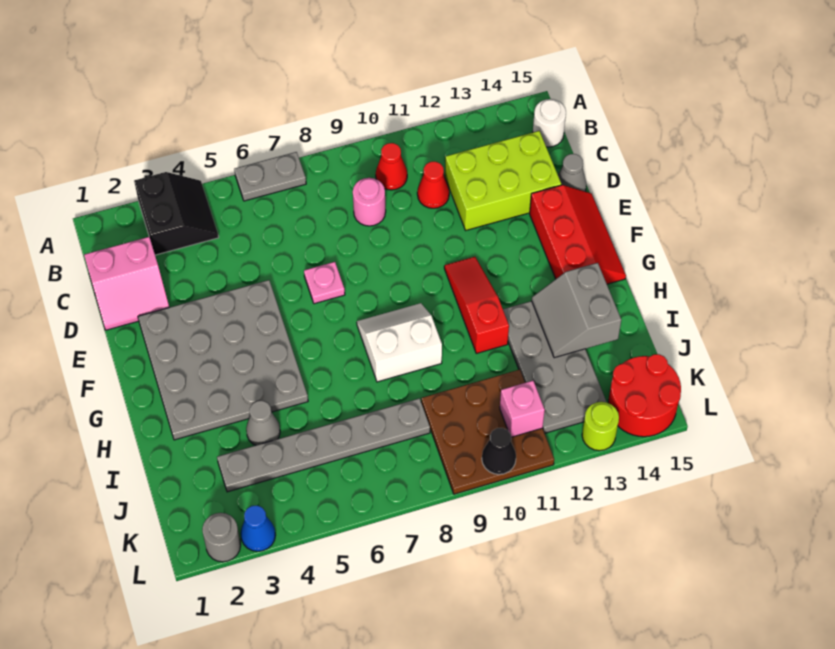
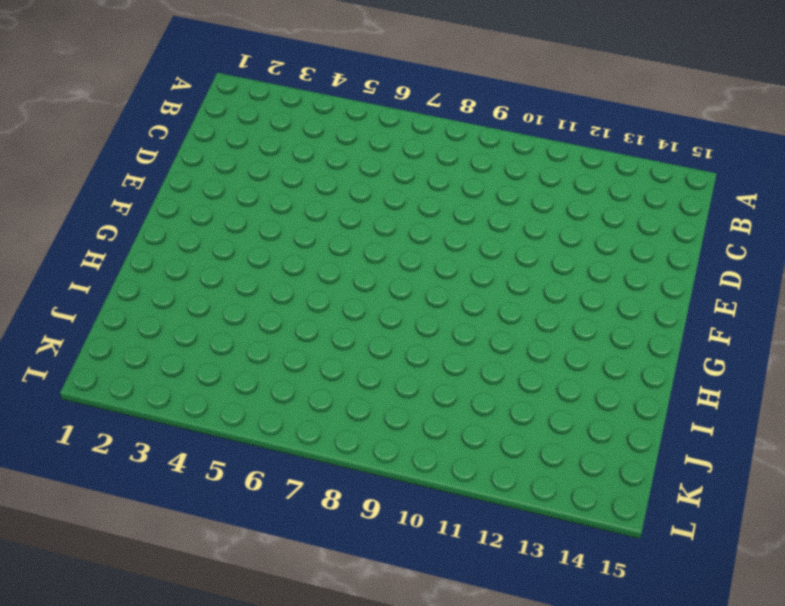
none -> black slope A3:B4 level 1 top 3
none -> grey plate A6:A7 level 1
none -> red cone B10 level 1

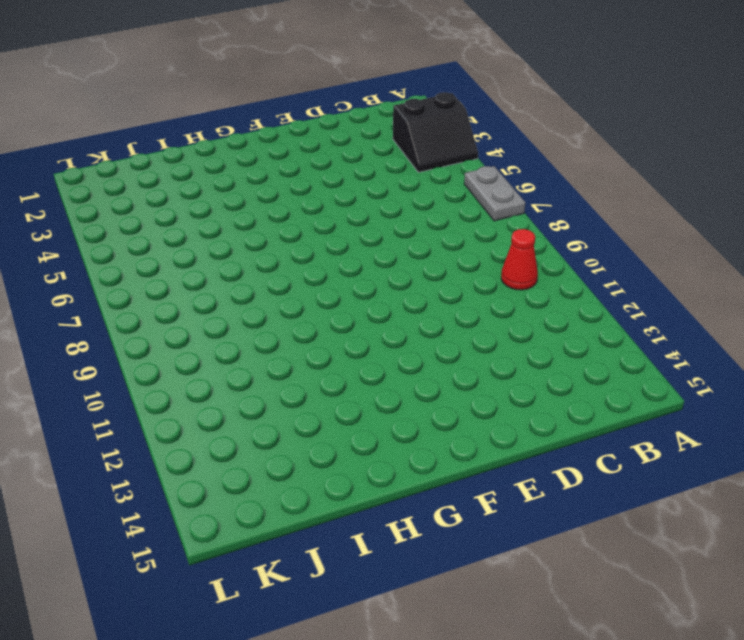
none -> white round brick B15 level 1
none -> pink slope C1:D2 level 1 top C
none -> pink round brick C9 level 1

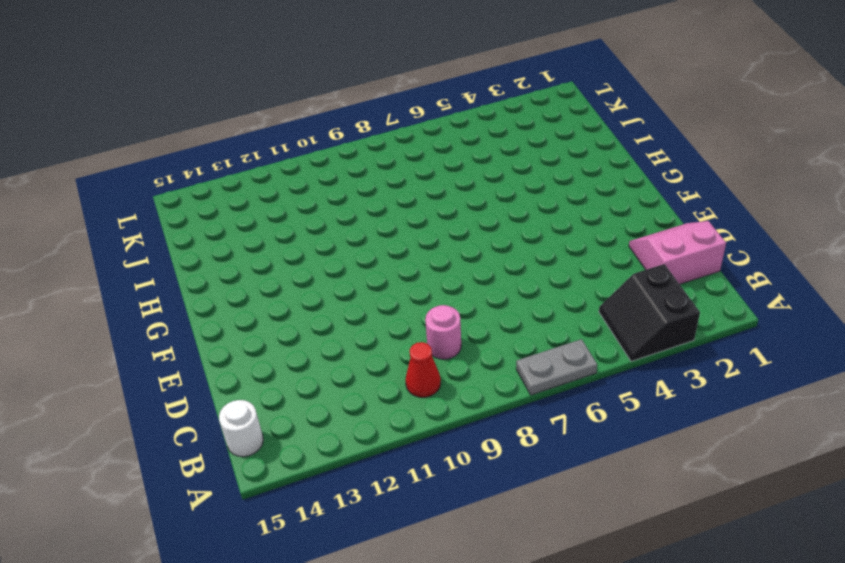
none -> red cone C11 level 1
none -> lime brick C12:D14 level 1
none -> grey cone D15 level 1

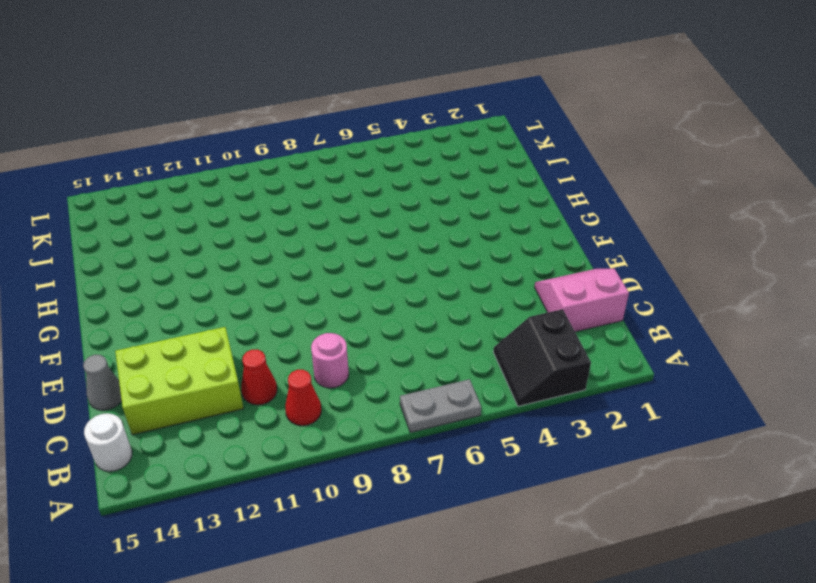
none -> grey plate E2:H5 level 1
none -> pink plate E7 level 1
none -> red slope E14:G15 level 1 top 14

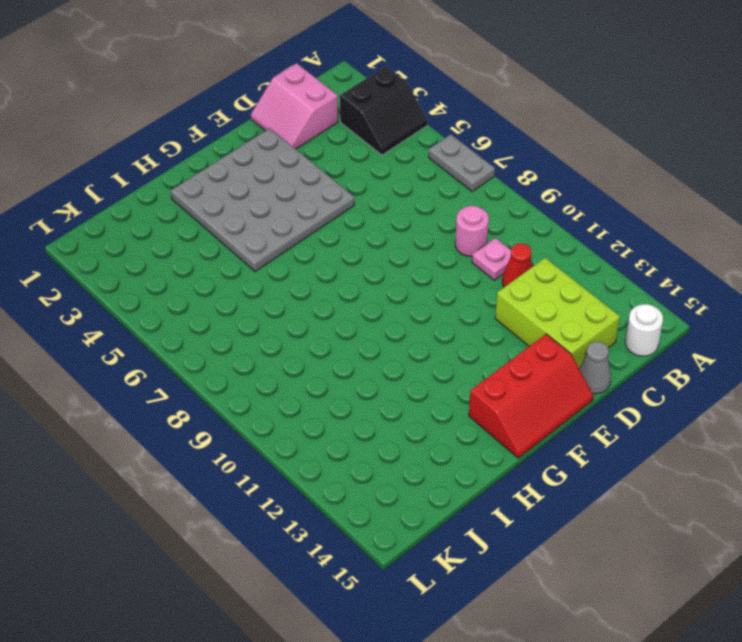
pink plate C10 level 1 -> pink plate E7 level 1
none -> red cone B10 level 1
none -> red slope F11:H11 level 1 top H
none -> white slope G8:H9 level 1 top H

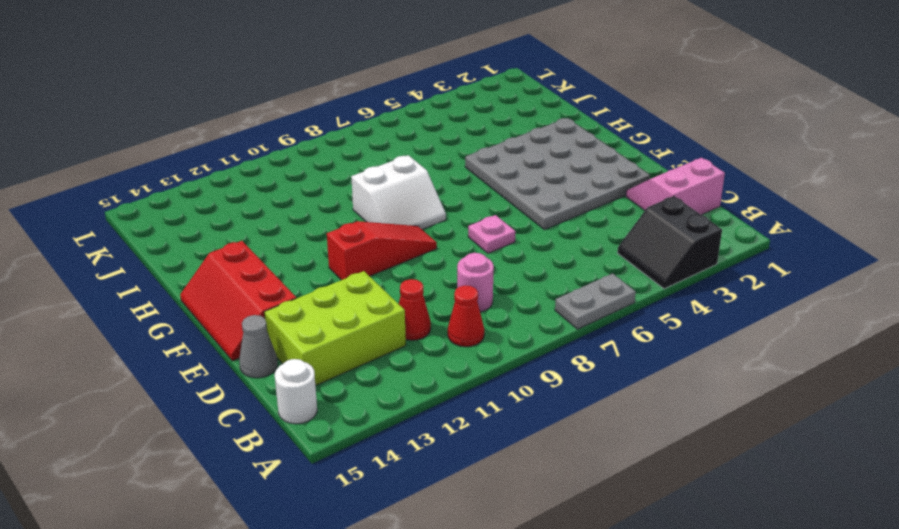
red slope F9:F11 level 1 top 11 -> red slope F11:H11 level 1 top H
none -> grey plate H12:K13 level 1
none -> grey cone I4 level 1
none -> grey plate J3:J8 level 1

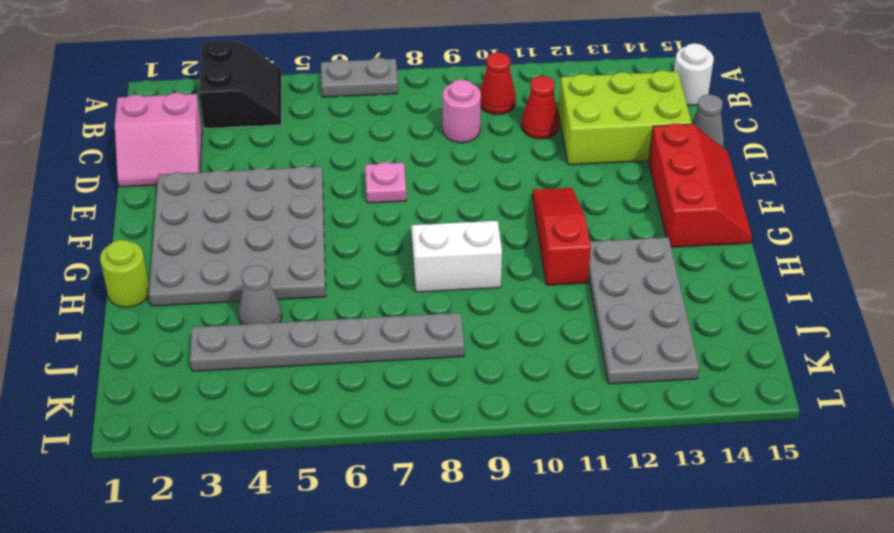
lime round brick H1 level 1 -> lime round brick L13 level 1
none -> brown plate J9:L11 level 1
none -> red round brick K14:L15 level 1
none -> grey round brick L2 level 1

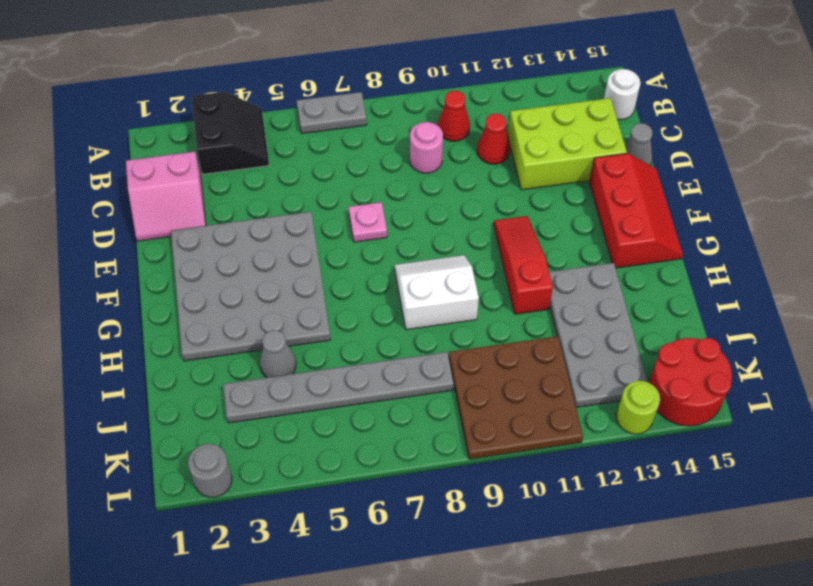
none -> blue cone L3 level 1
none -> grey slope H13:I14 level 2 top 14
none -> pink brick K11 level 2

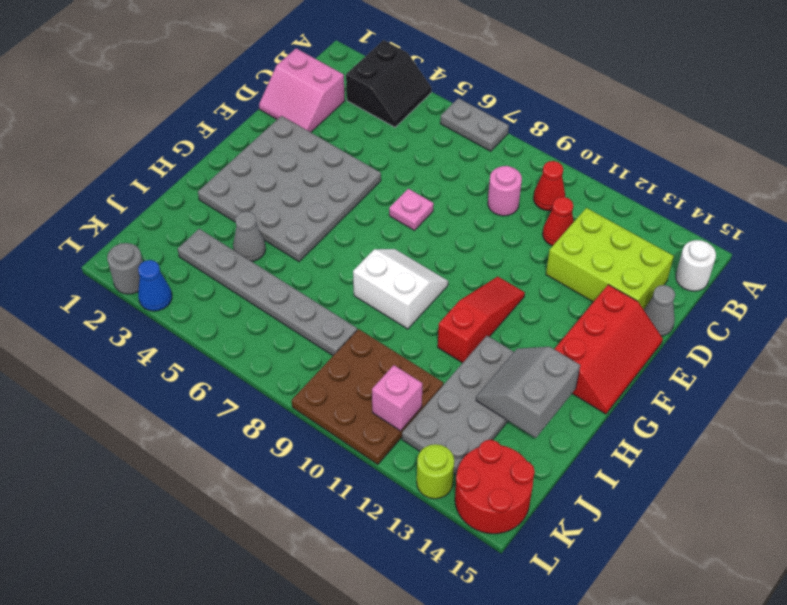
none -> black cone L10 level 2

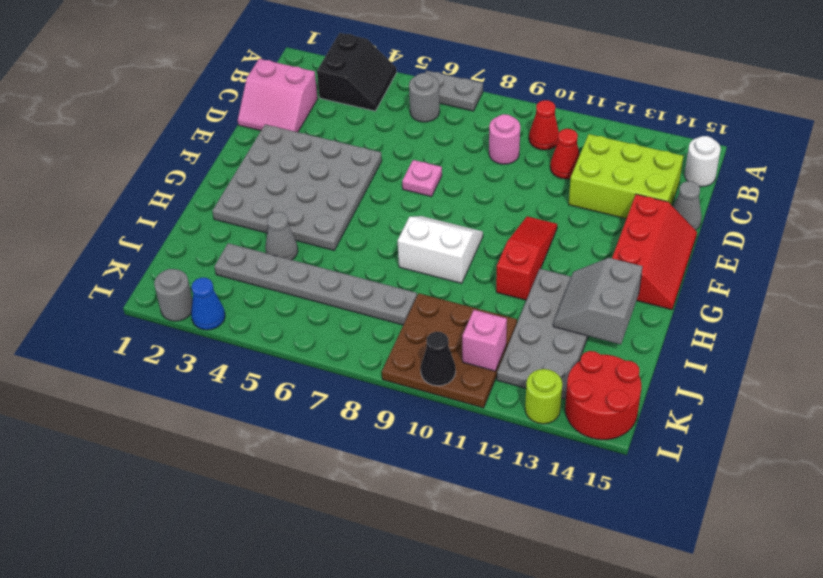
grey round brick B6 level 1 -> none

